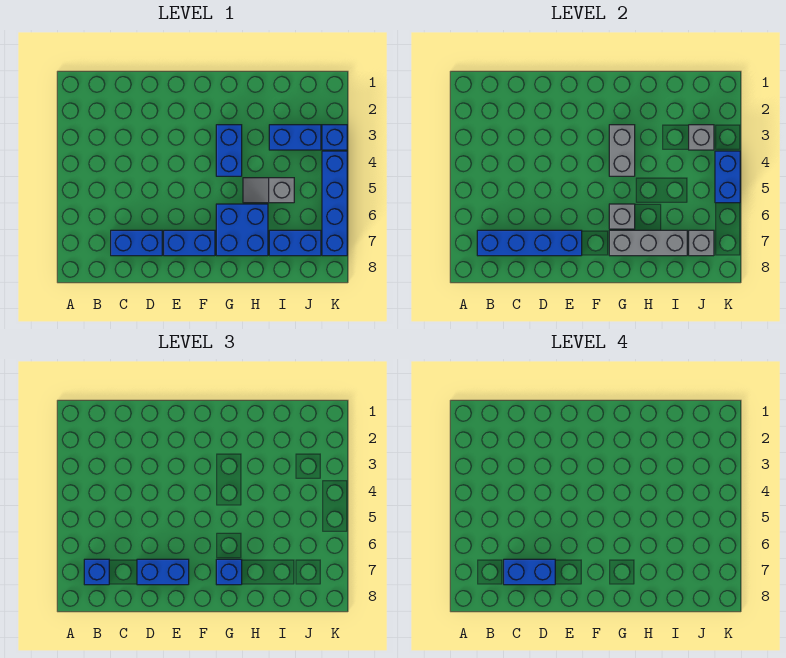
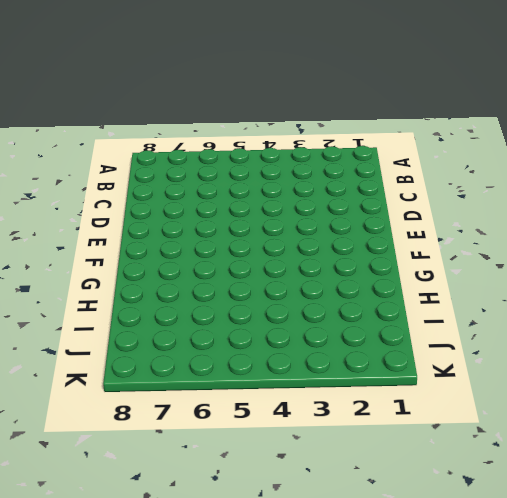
none -> blue brick C7:D7 level 1
none -> blue brick E7:F7 level 1
none -> blue brick G3:G4 level 1

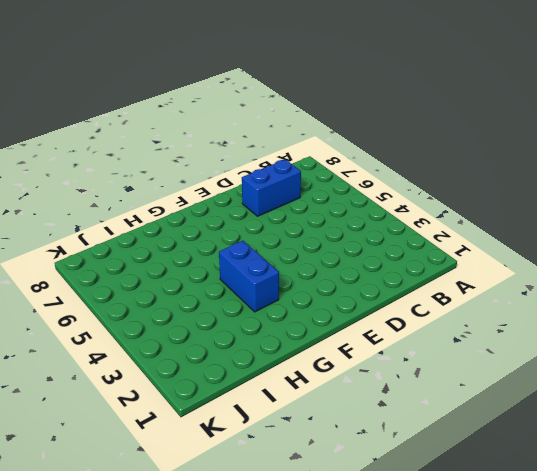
none -> blue brick E7:F7 level 1
none -> blue brick G6:H7 level 1
none -> grey slope H5:I5 level 1 top I

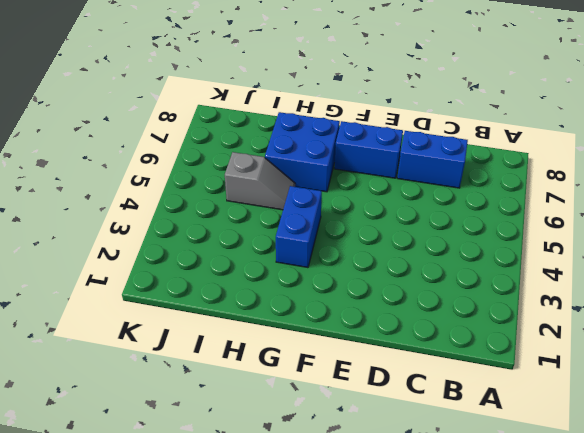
none -> blue brick I3:J3 level 1
none -> blue brick I7:J7 level 1
none -> blue brick K3 level 1

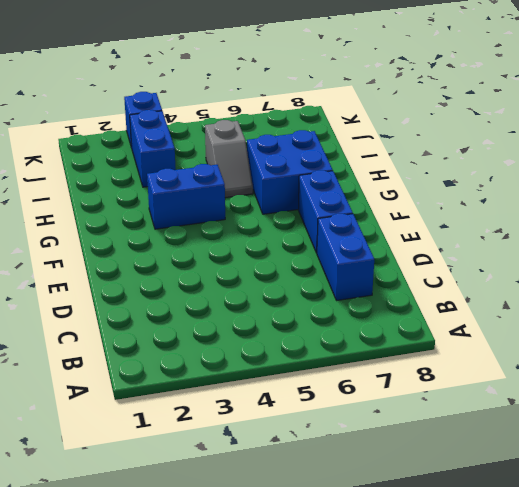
none -> blue brick I7:J7 level 1
none -> blue brick K4:K7 level 1
none -> blue brick B7:E7 level 2

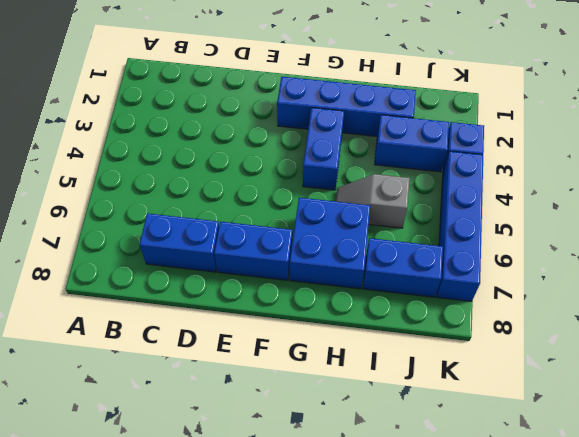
blue brick F2:I2 level 1 -> blue brick B7:E7 level 2
none -> grey brick G3:G4 level 2
none -> grey brick G6 level 2
none -> grey brick G7:I7 level 2

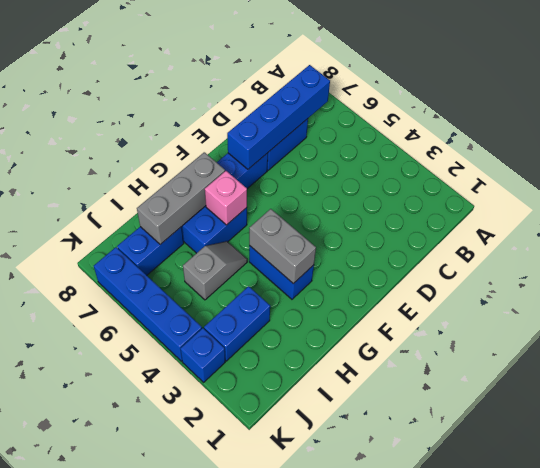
pink brick G6 level 2 -> grey brick G6 level 2
none -> grey brick J3 level 2
none -> grey brick J7 level 2
none -> blue brick K4:K5 level 2

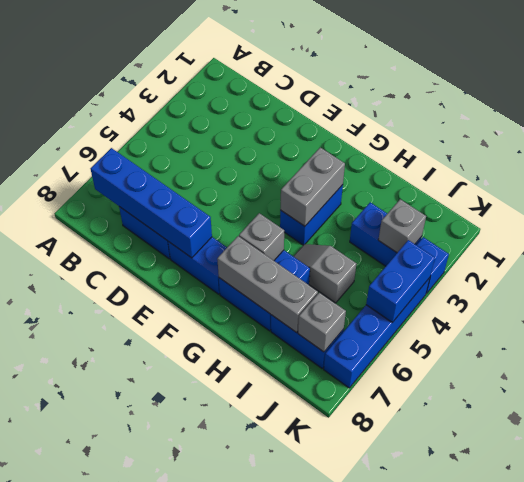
none -> blue brick B7 level 3
none -> blue brick D7:E7 level 3
none -> blue brick G7 level 3

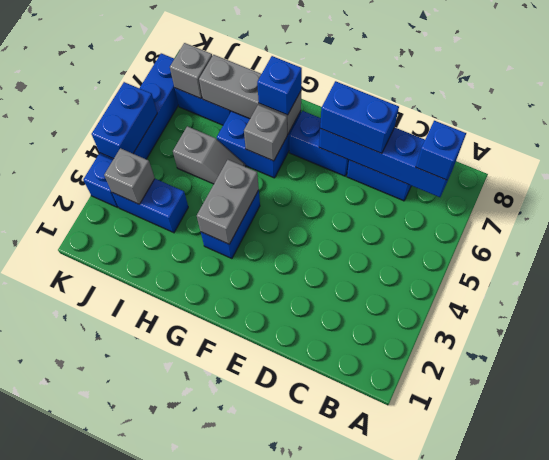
none -> blue brick C7:D7 level 4

